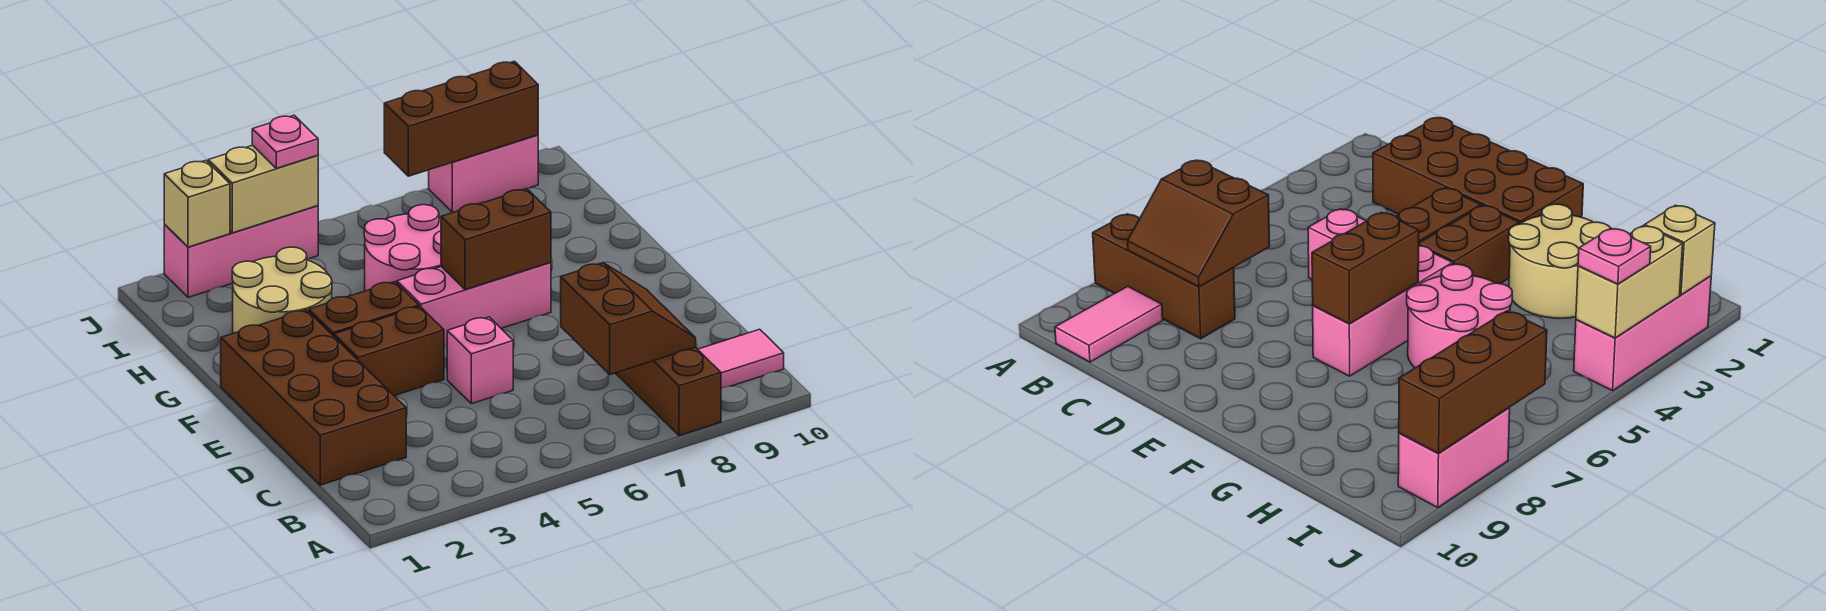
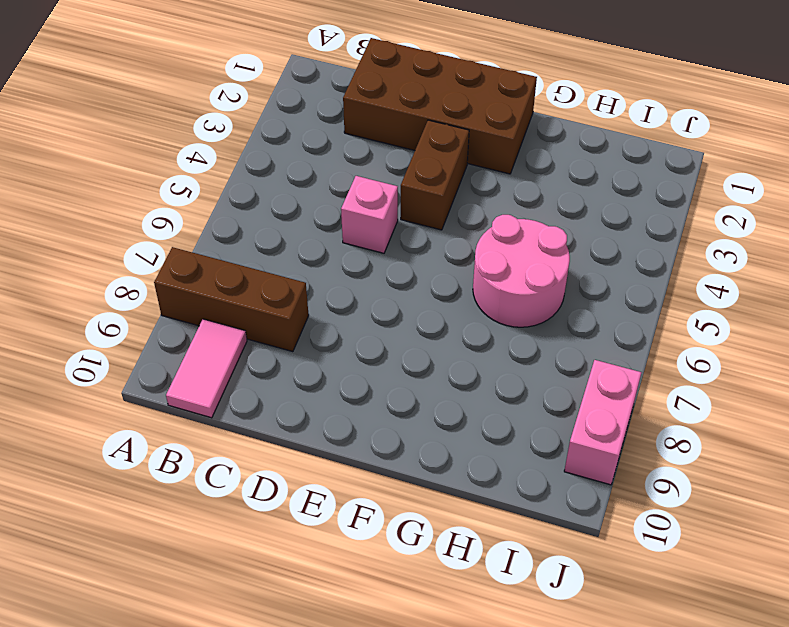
none -> brown brick F3:F4 level 1
none -> pink brick F5:F7 level 1
none -> tan round brick G2:H3 level 1

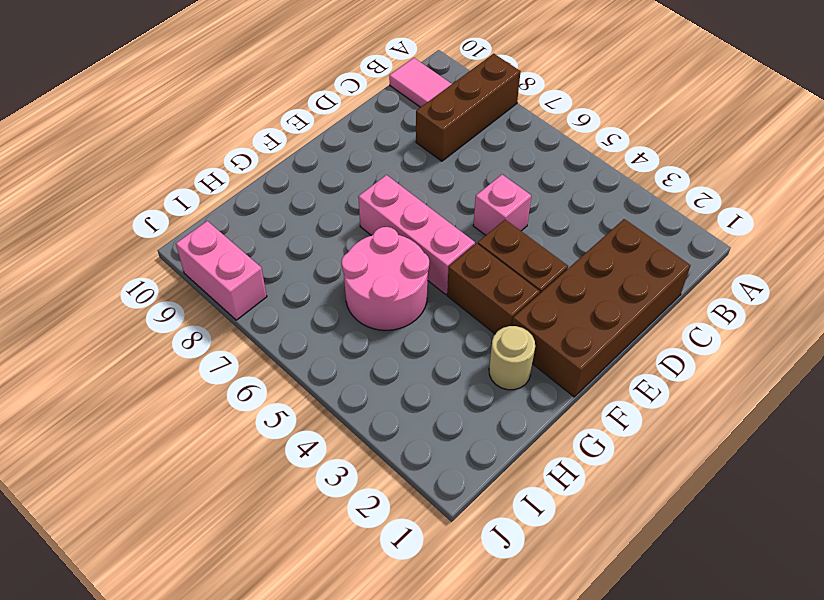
tan round brick G2 level 1 -> tan round brick G2:H3 level 1
none -> pink brick J2:J4 level 1
none -> brown slope B7:C8 level 2 top 7
none -> brown brick F6:F7 level 2

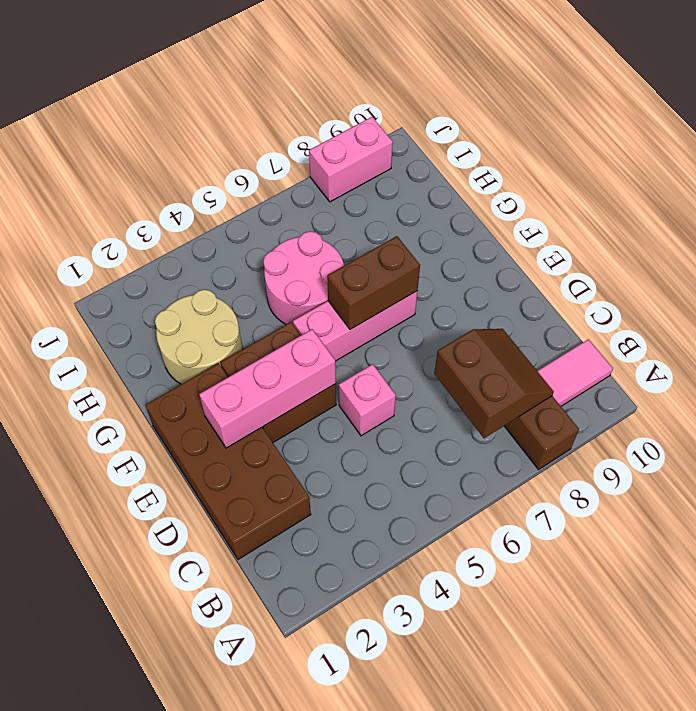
pink brick E2:E4 level 2 -> pink brick J2:J4 level 1
none -> tan brick J2 level 2
none -> tan brick J3:J4 level 2
none -> brown brick J7:J9 level 2

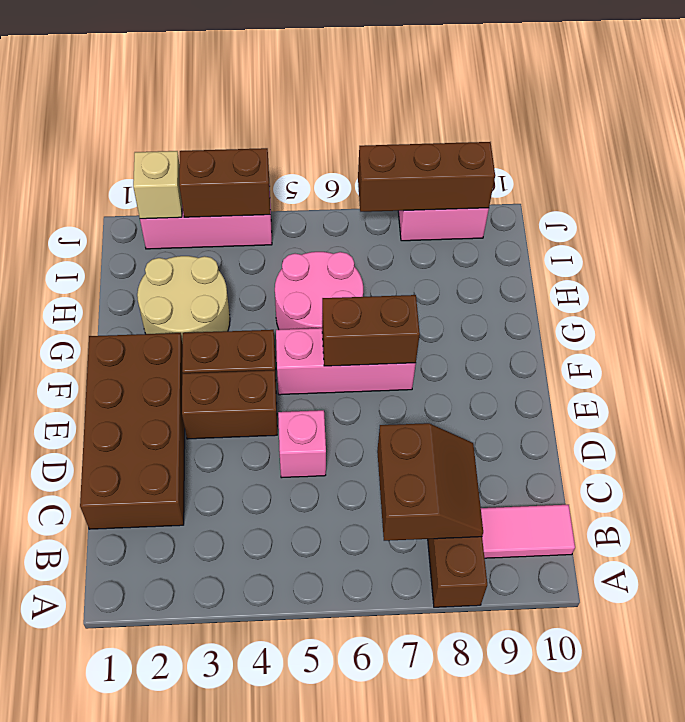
brown brick J3:J4 level 2 -> tan brick J3:J4 level 2
none -> pink plate J4 level 3

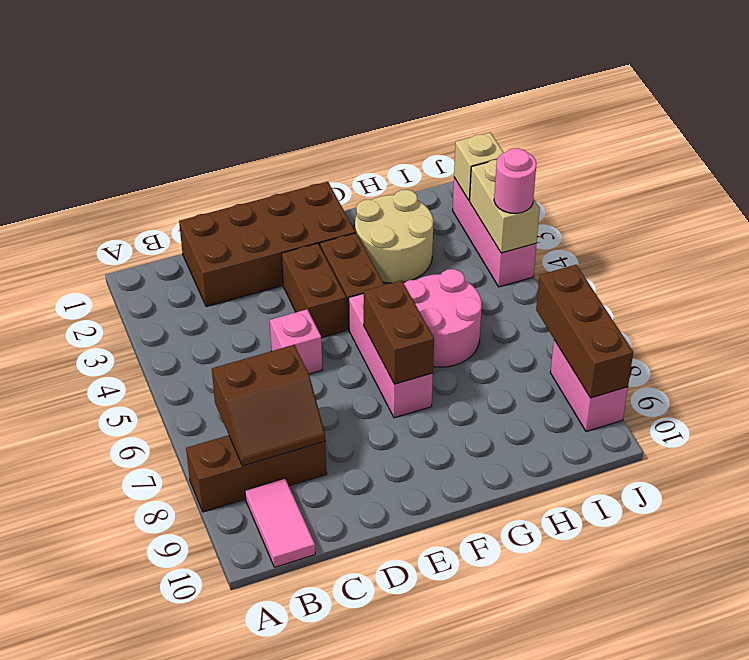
pink round brick J4 level 3 -> pink plate J4 level 3

